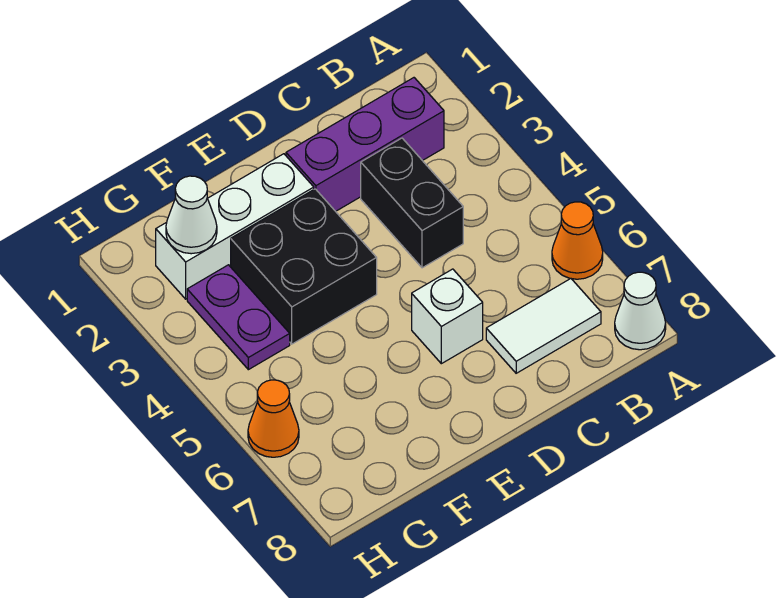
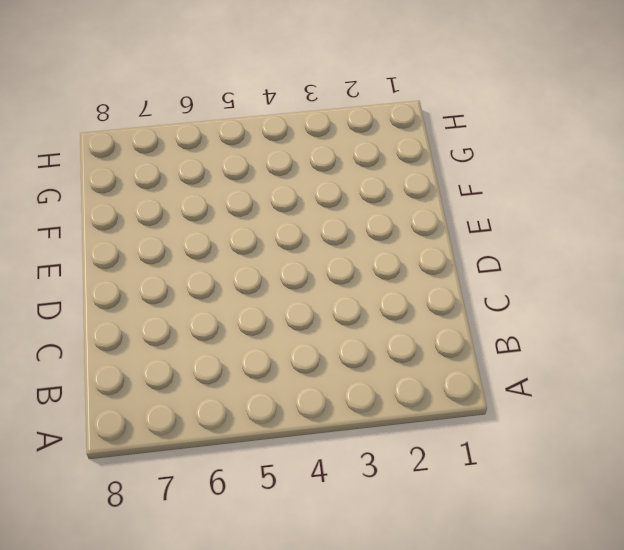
none -> orange cone A6 level 1
none -> white cone A8 level 1

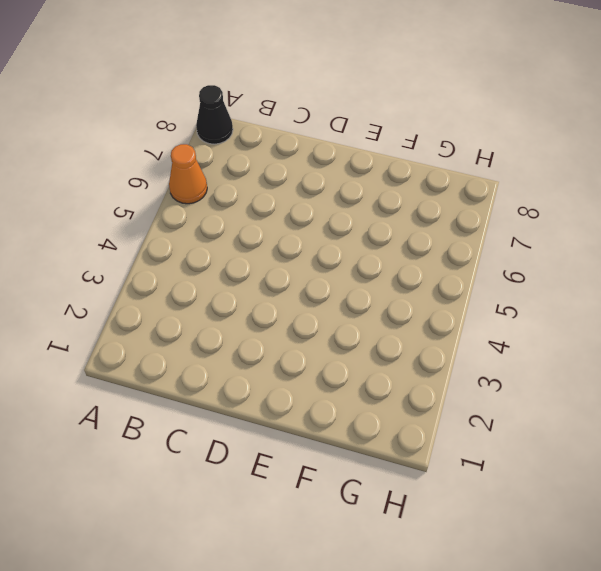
black cone A8 level 1 -> white cone A8 level 1
none -> purple brick B2:D2 level 1
none -> white tile B7:C7 level 1

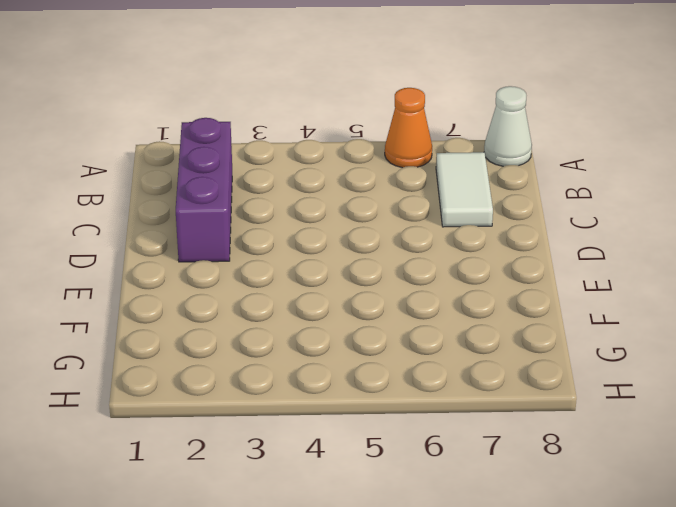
none -> black brick C3:C4 level 1
none -> white brick D6 level 1

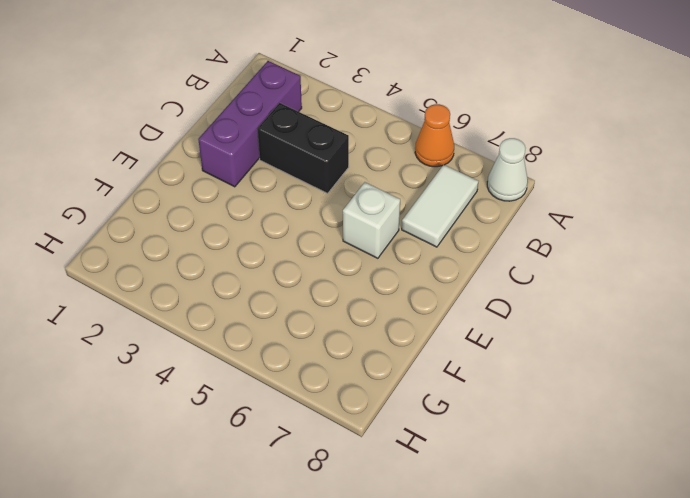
none -> white brick E2:G2 level 1
none -> black brick E3:F4 level 1

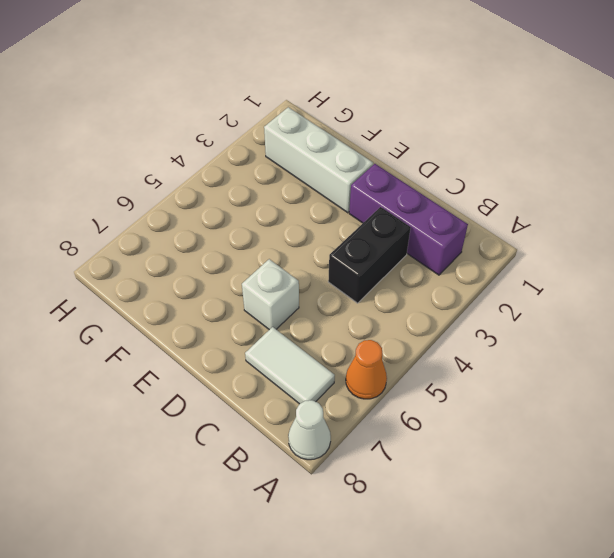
none -> black brick E3:F4 level 1
none -> purple plate G3:G4 level 1

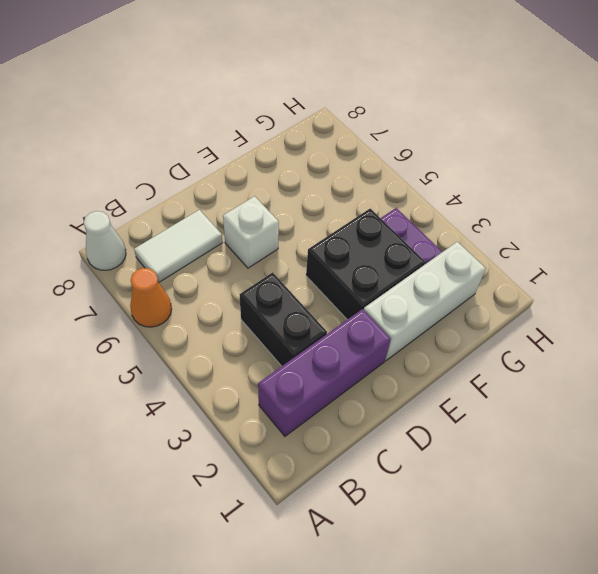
none -> orange cone H6 level 1
none -> white cone G2 level 2

